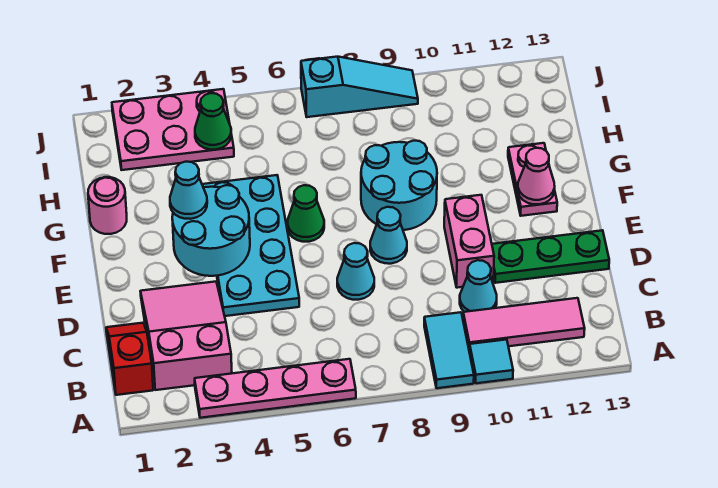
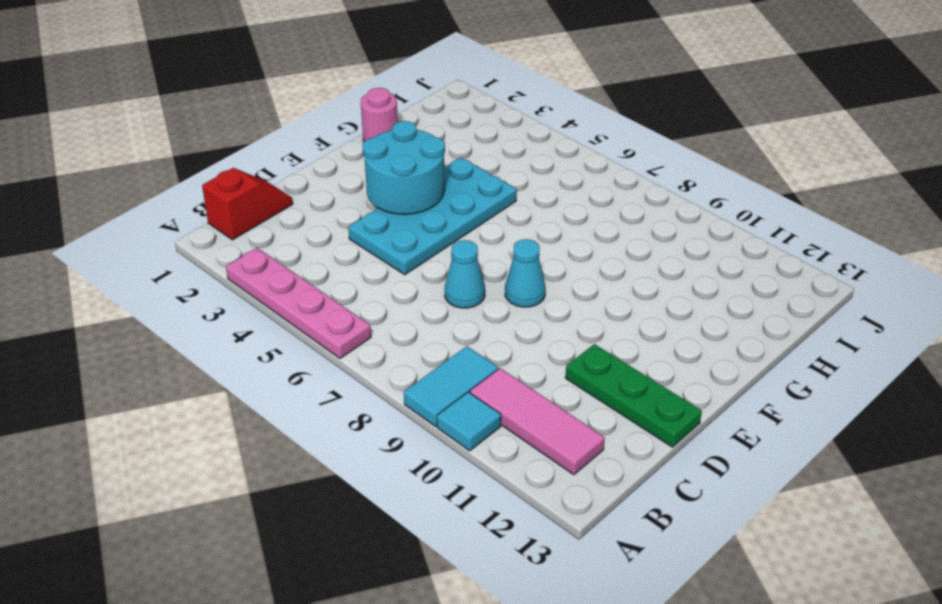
none -> pink slope B2:D3 level 1 top B
none -> cyan cone C10 level 1
none -> pink brick D10:E10 level 1

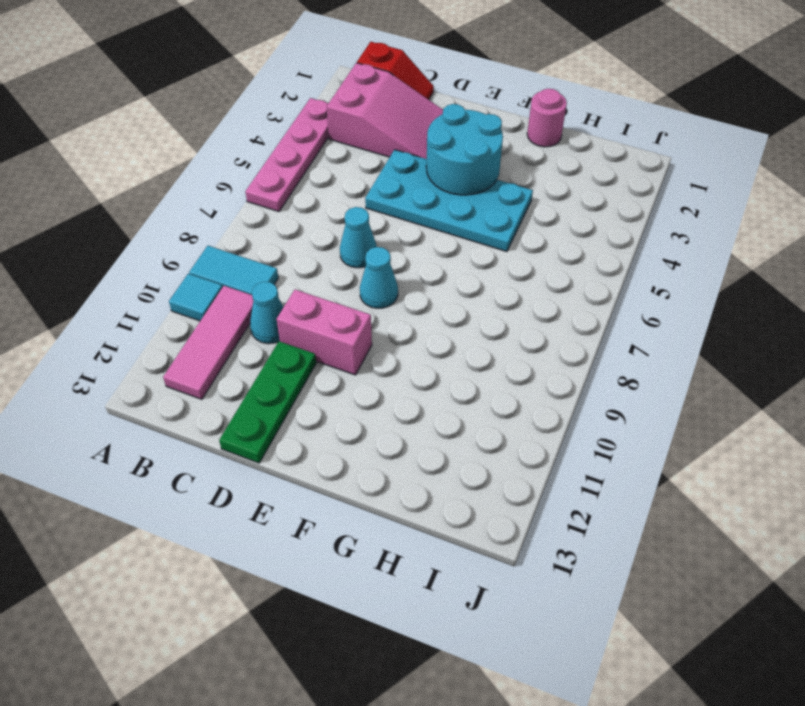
none -> green cone F6 level 1
none -> cyan round brick F8:G9 level 1
none -> pink plate F12:G12 level 1

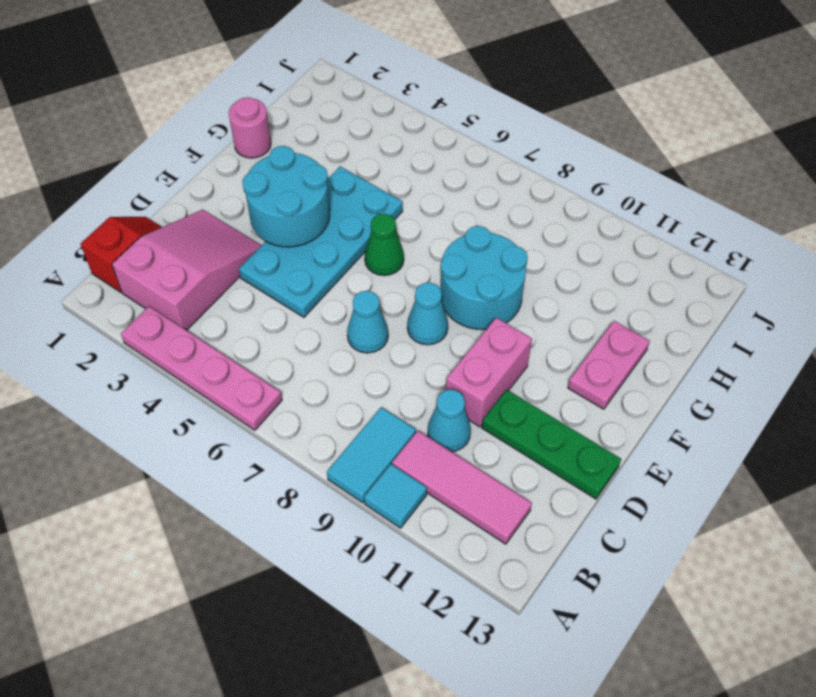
none -> pink plate I2:J4 level 1
none -> cyan slope J7:J9 level 1 top 7
none -> pink cone F12 level 2

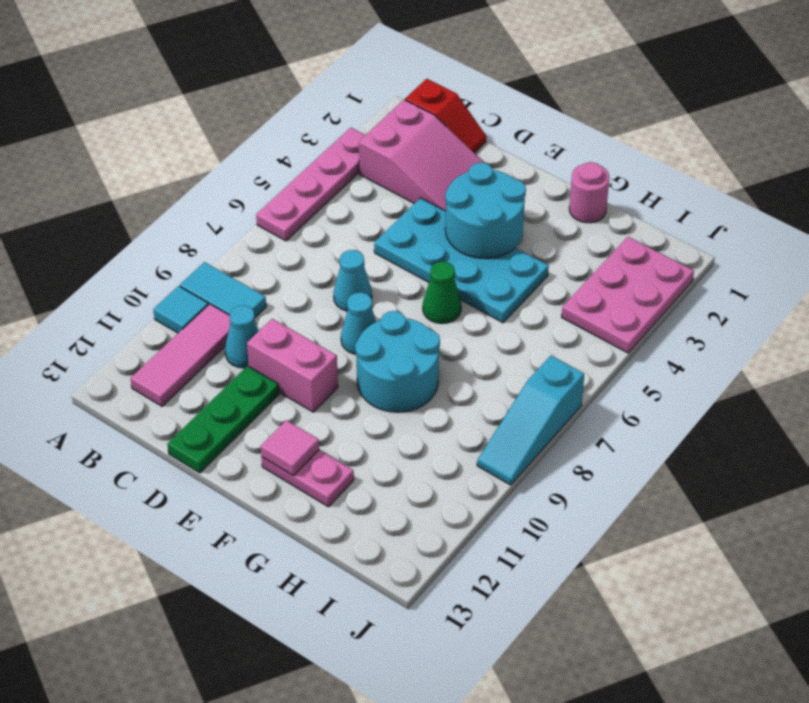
pink tile F12 level 2 -> pink cone F12 level 2
none -> green cone I4 level 2
none -> cyan cone F3 level 3

